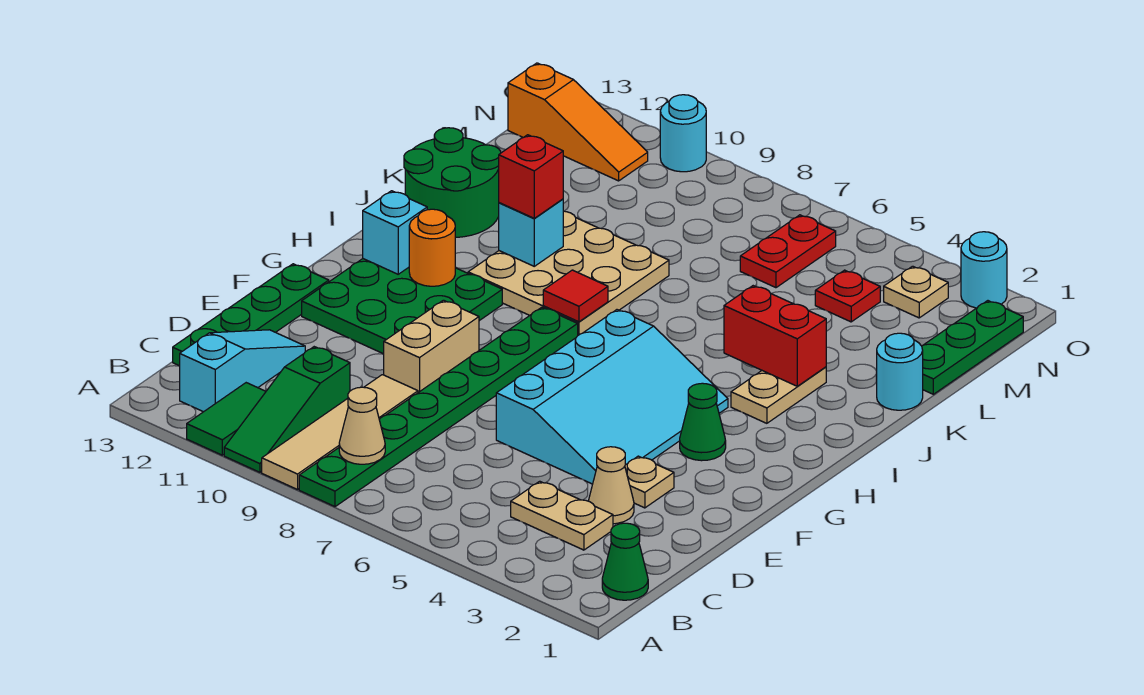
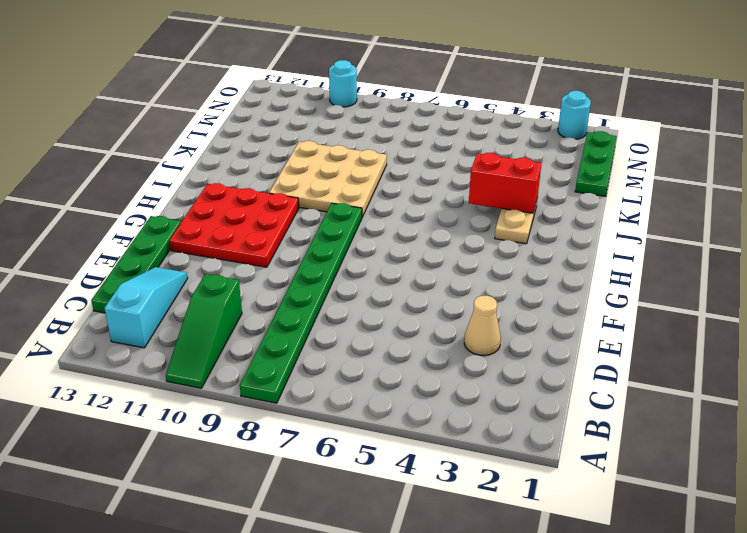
red plate F10:H12 level 1 -> green plate F10:H12 level 1
none -> tan tile A9:D9 level 1
none -> green tile A11:B11 level 1
none -> green cone B1 level 1
none -> tan plate C3:C4 level 1

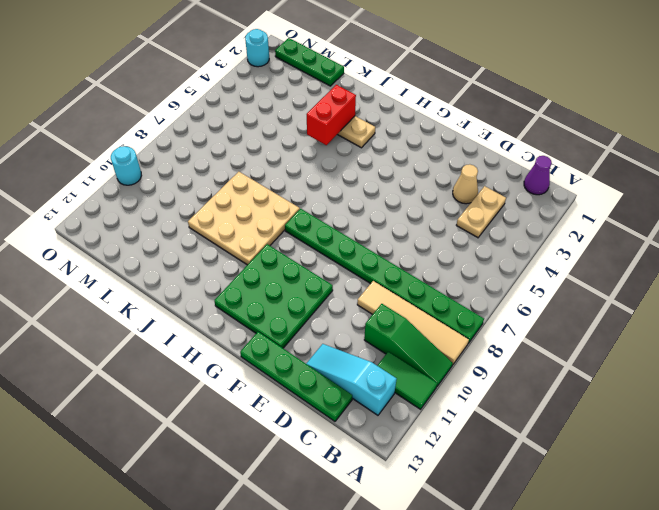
purple cone B1 level 1 -> green cone B1 level 1
none -> tan plate E3 level 1
none -> cyan slope E4:H6 level 1 top 6
none -> tan brick E9:F9 level 1
none -> green cone G3 level 1

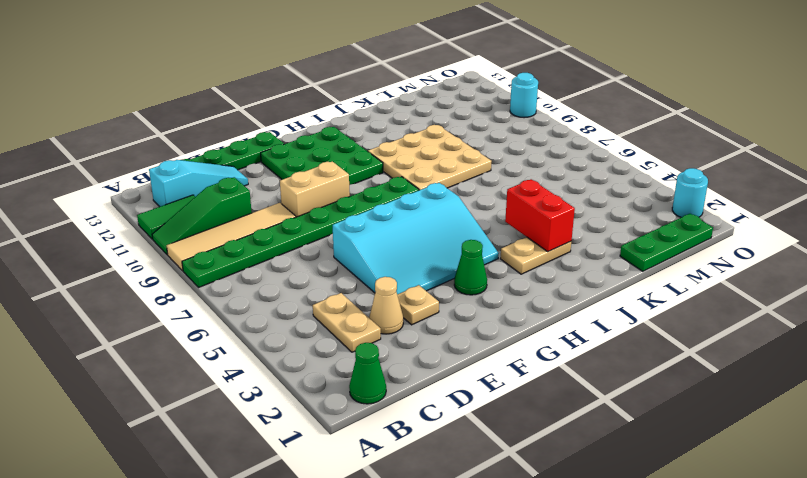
none -> green round brick J12:K13 level 1
none -> cyan round brick K1 level 1
none -> red plate M4 level 1
none -> red plate M6:N6 level 1

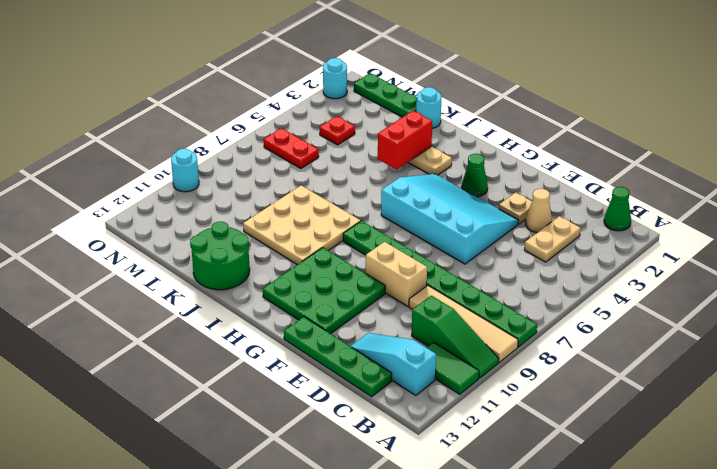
none -> tan plate N3 level 1
none -> orange slope N11:N13 level 1 top 13
none -> tan cone B8 level 2
none -> orange round brick H11 level 2

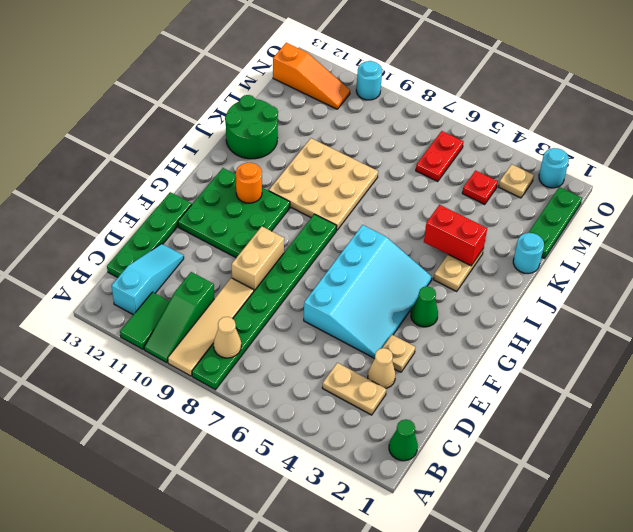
none -> cyan brick H12 level 2
none -> red tile I8 level 2
none -> cyan brick J10 level 2
none -> red brick J10 level 3

